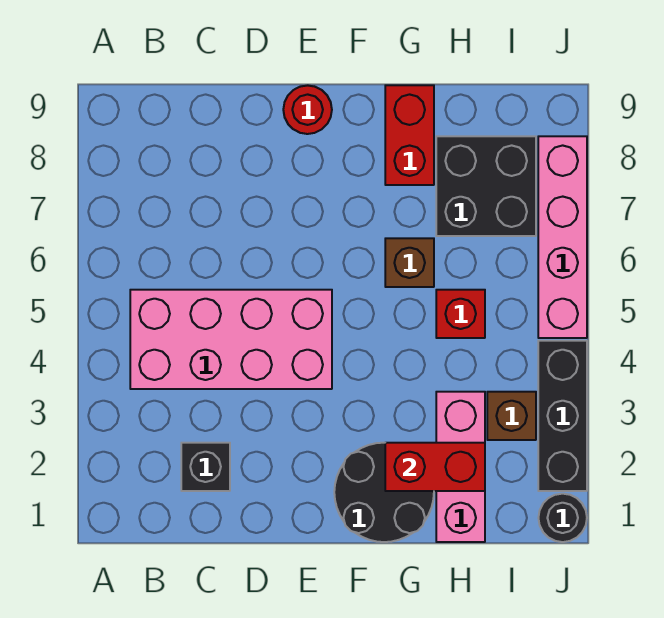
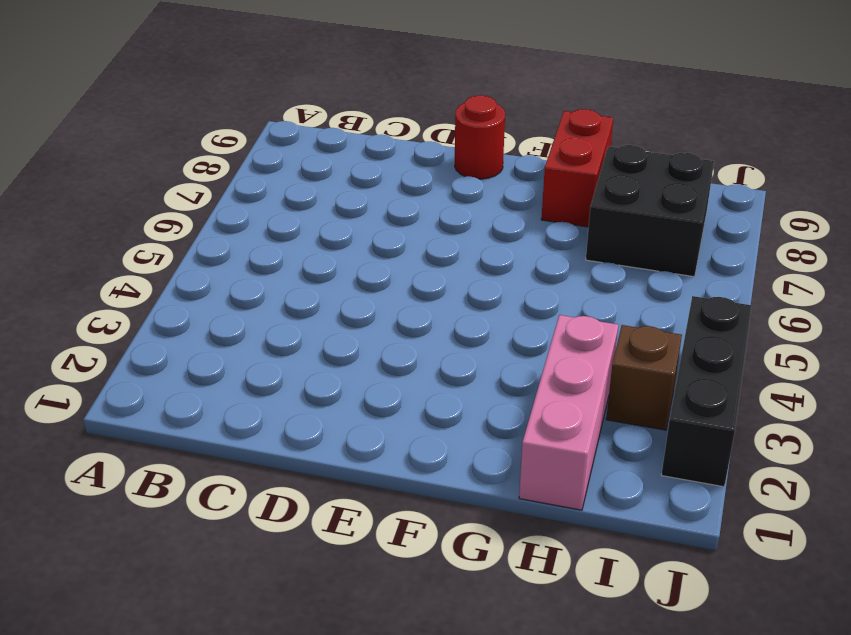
none -> pink brick B4:E5 level 1
none -> black brick C2 level 1
none -> black round brick F1:G2 level 1

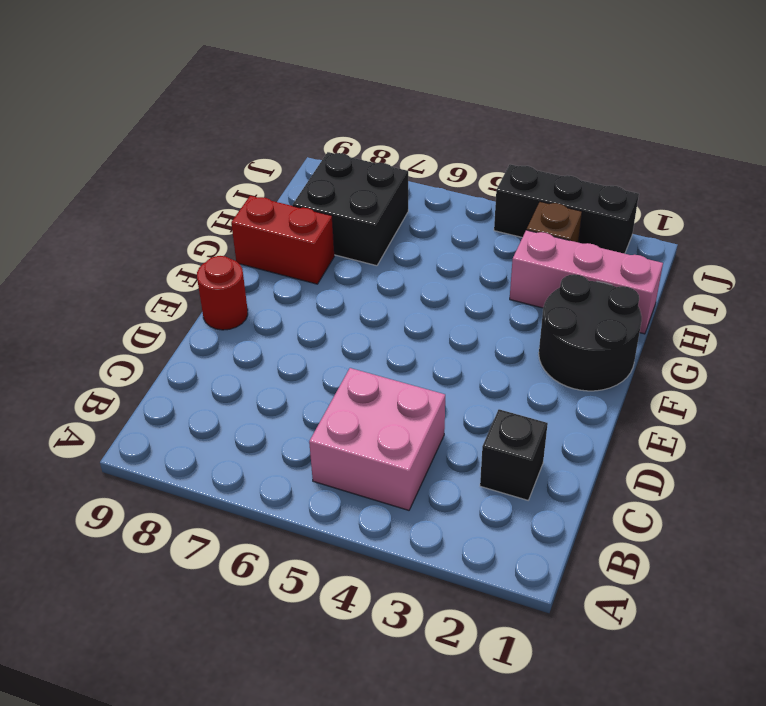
pink brick B4:C5 level 1 -> pink brick B4:E5 level 1
none -> brown brick G6 level 1
none -> red brick H5 level 1
none -> black round brick J1 level 1

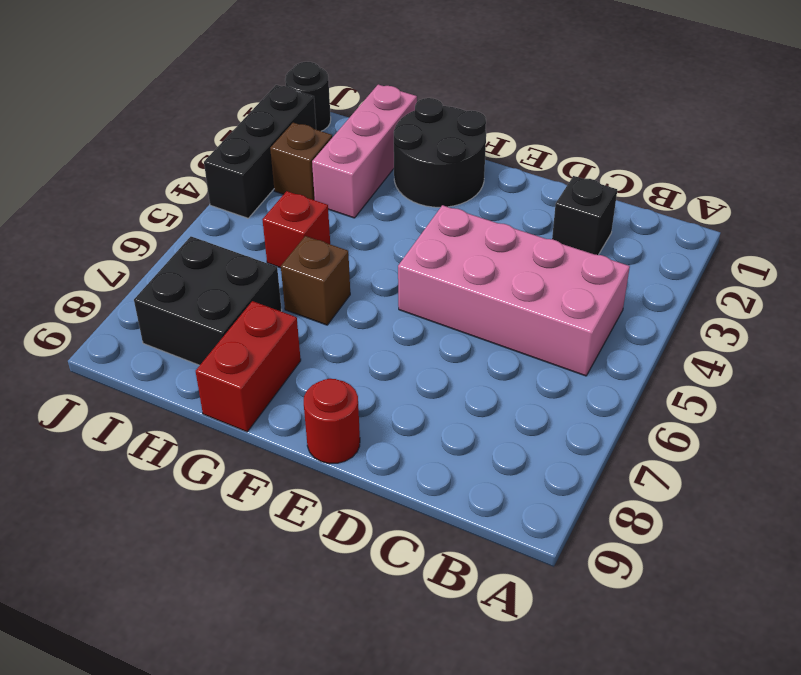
none -> pink brick J5:J8 level 1
none -> red brick G2:H2 level 2

